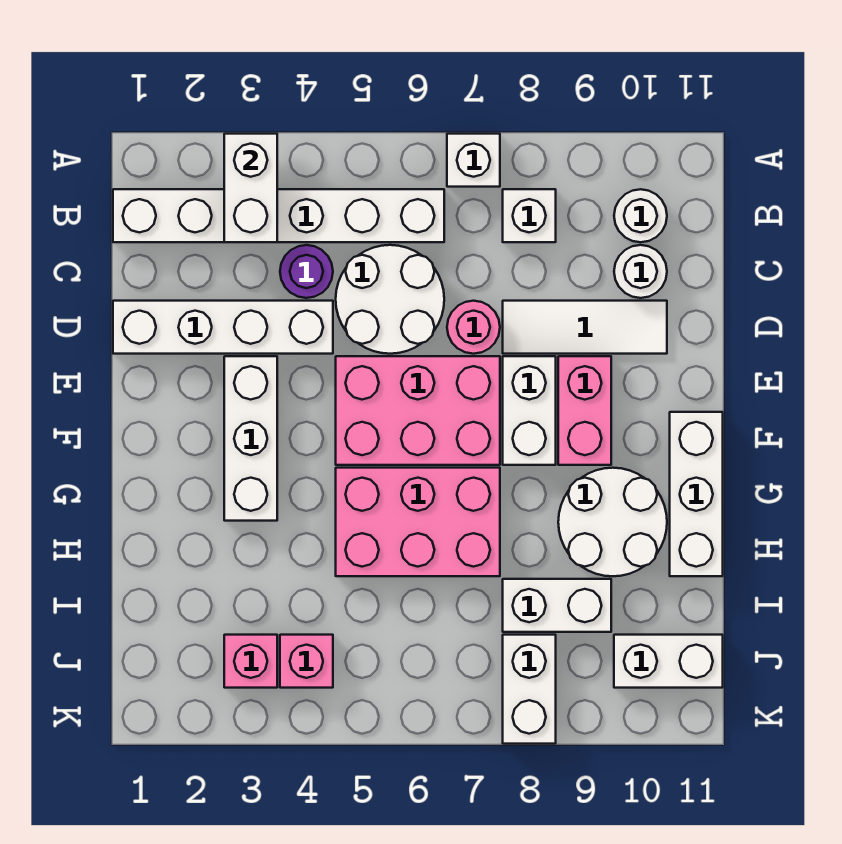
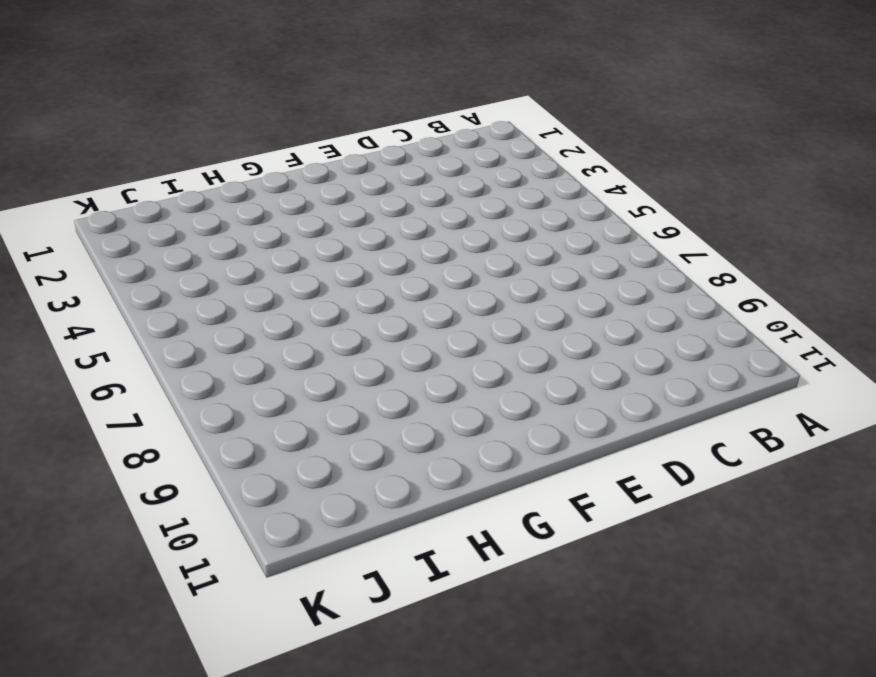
none -> white brick A7 level 1
none -> white brick B1:B6 level 1
none -> white brick B8 level 1

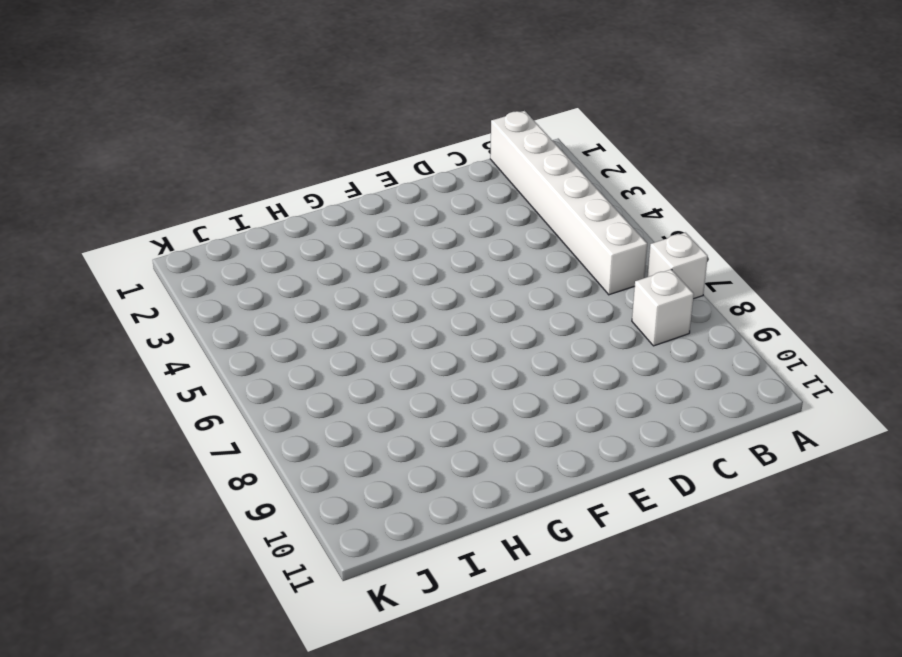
none -> white round brick B10 level 1
none -> purple round brick C4 level 1
none -> white round brick C5:D6 level 1

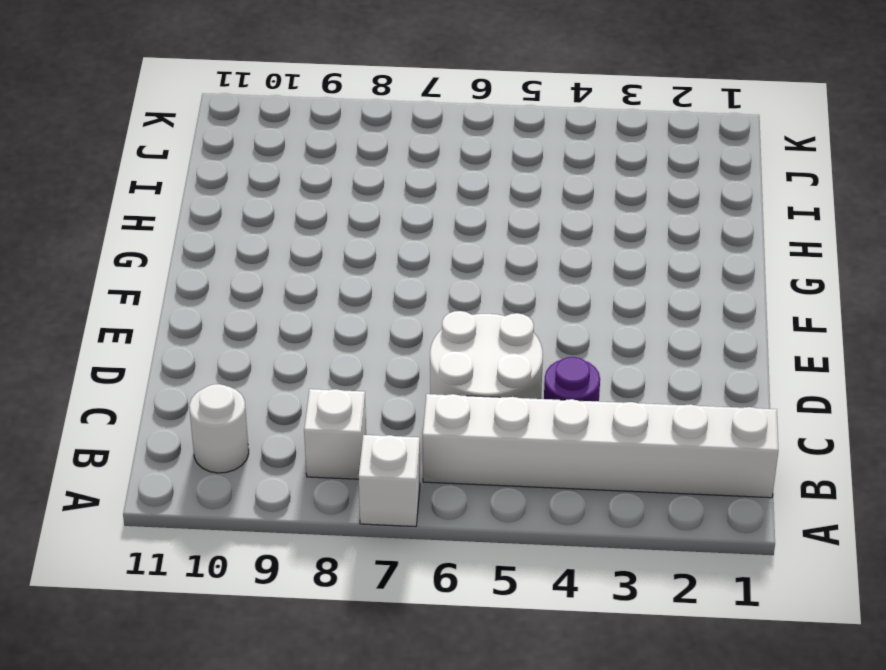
none -> white round brick C10 level 1
none -> white brick D1:D4 level 1
none -> pink round brick D7 level 1

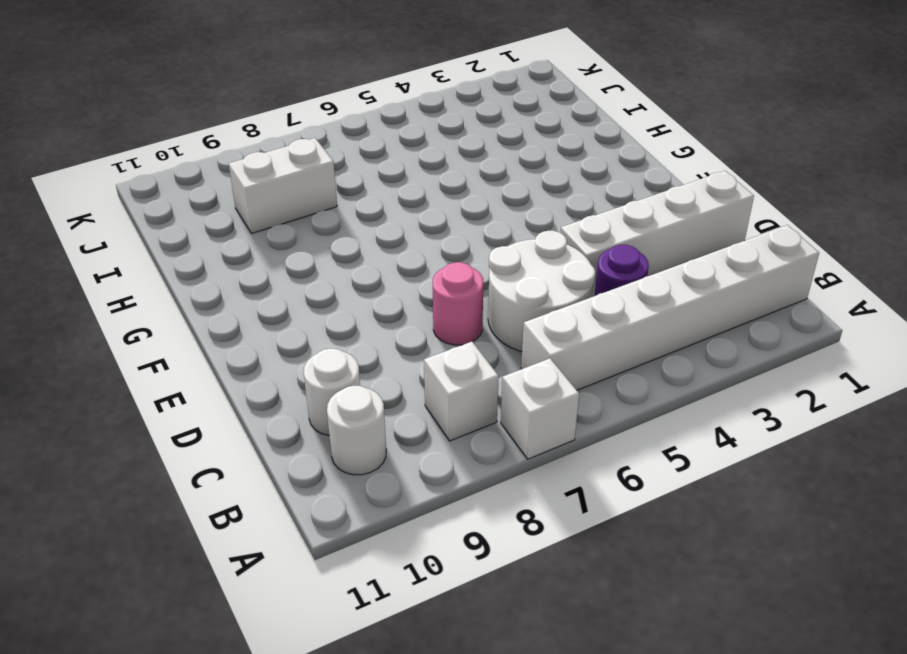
none -> white tile D8:D10 level 1
none -> white brick E3:G3 level 1
none -> pink brick E5:F7 level 1

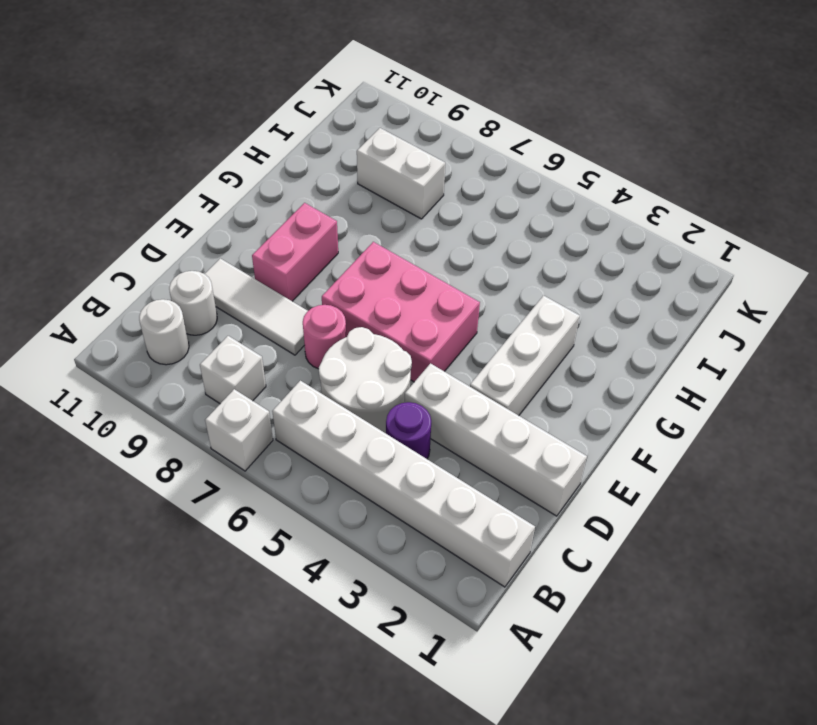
none -> white brick E8:F8 level 1
none -> white brick F11:H11 level 1
none -> pink brick G5:H7 level 1

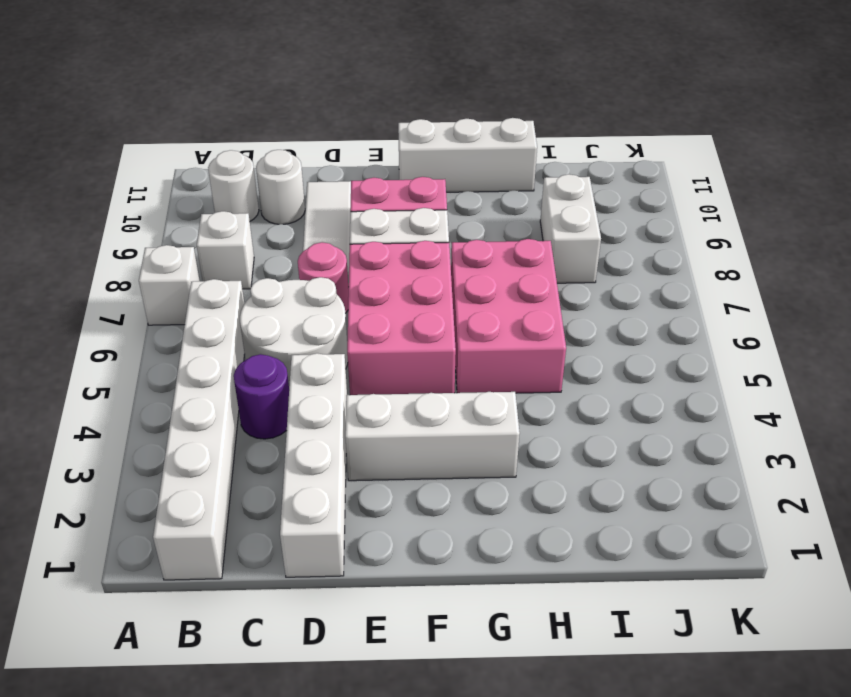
none -> white round brick G9:H10 level 1
none -> pink brick J3 level 1
none -> pink brick J4 level 1

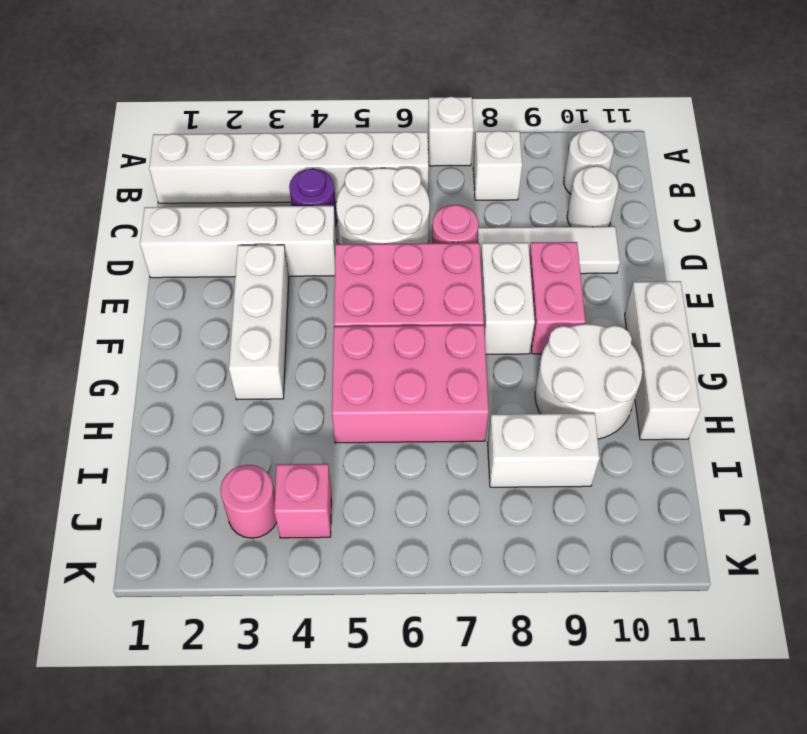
pink round brick J3 level 1 -> pink brick J3 level 1
none -> white brick J8:K8 level 1
none -> white brick J10:J11 level 1
none -> white brick A3:B3 level 2

